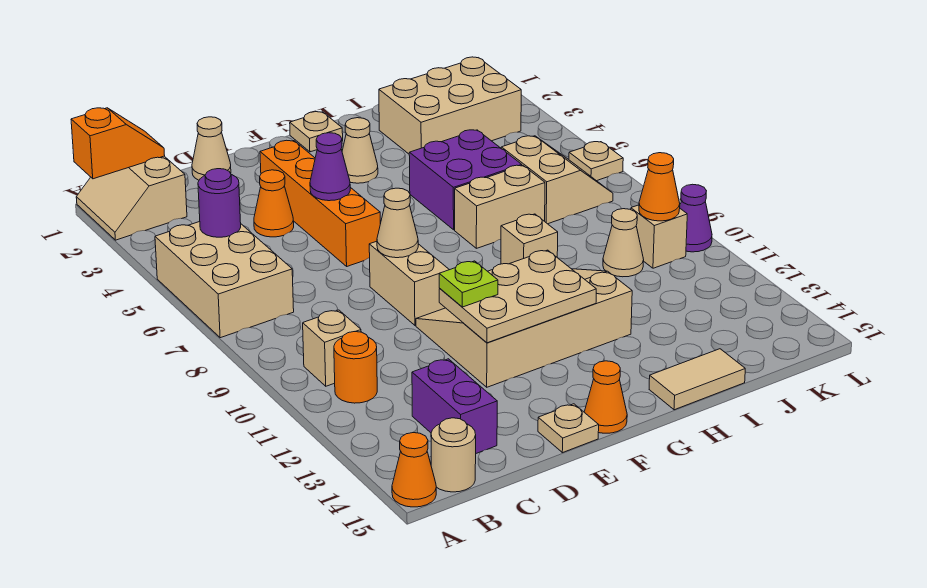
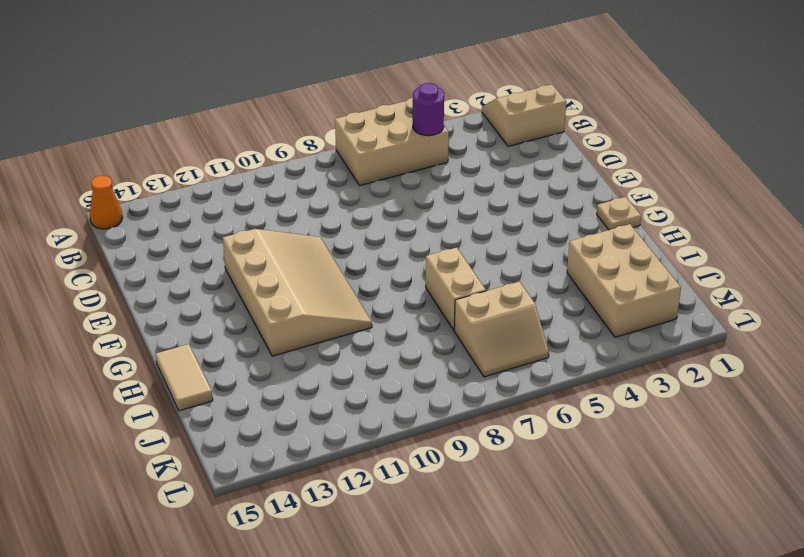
none -> tan brick B10 level 1
none -> orange round brick B11 level 1
none -> tan round brick B15 level 1
none -> purple brick C13:C14 level 1

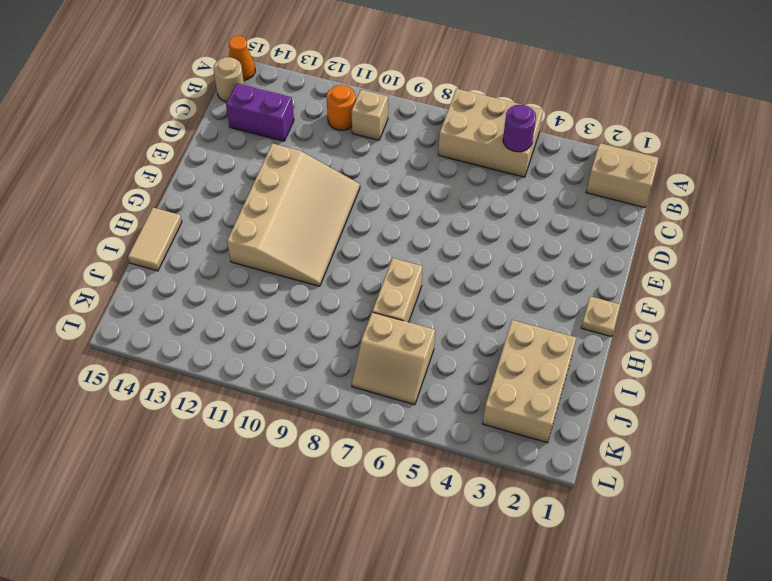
none -> tan cone D1 level 1
none -> orange cone D4 level 1
none -> orange brick E3:E6 level 1
none -> tan brick E8:E9 level 1

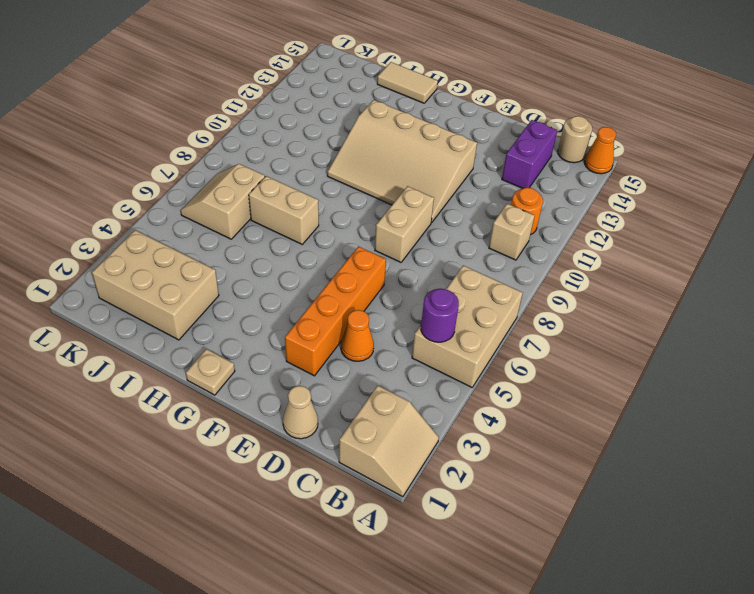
none -> tan plate E15 level 1
none -> orange cone F15 level 1
none -> tan cone G3 level 1
none -> purple brick H5:I6 level 1

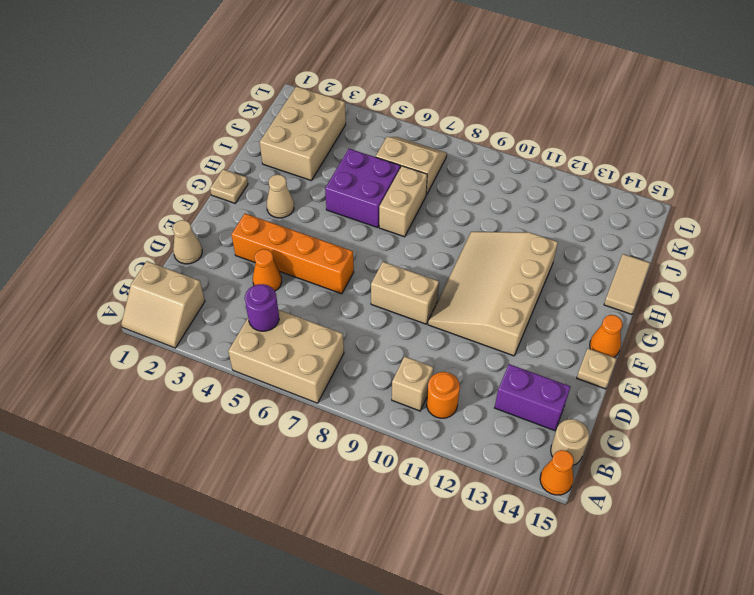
none -> tan brick H9 level 1
none -> tan cone J10 level 1
none -> tan brick K10 level 1
none -> tan plate L6 level 1

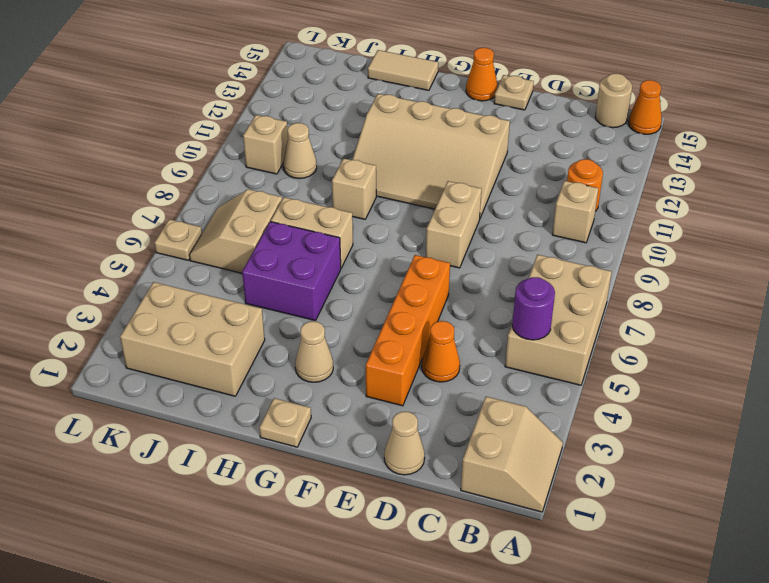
none -> purple brick C13:C14 level 1
none -> purple cone L10 level 1
none -> orange slope A1:B1 level 2 top A
none -> purple cone E5 level 2

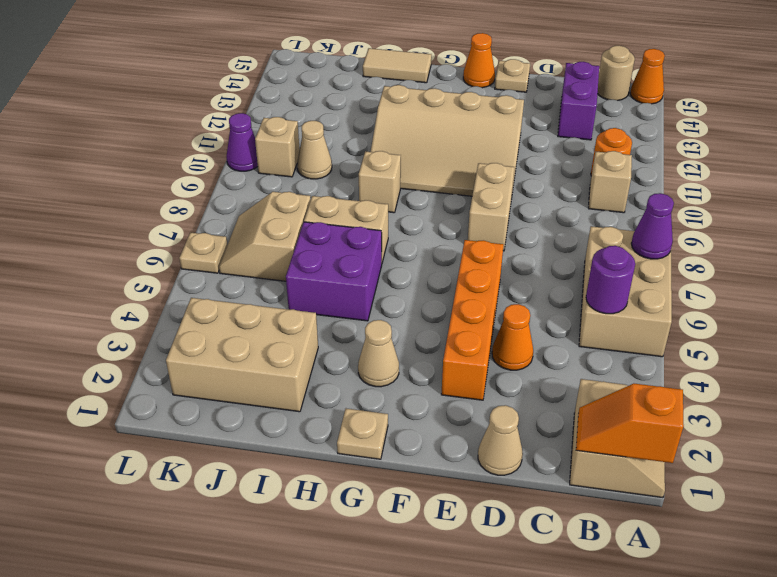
purple cone A7 level 2 -> purple cone E5 level 2
none -> tan cone E8 level 2
none -> tan plate E11:G12 level 2
none -> orange cone K10 level 2
none -> lime plate E11 level 3

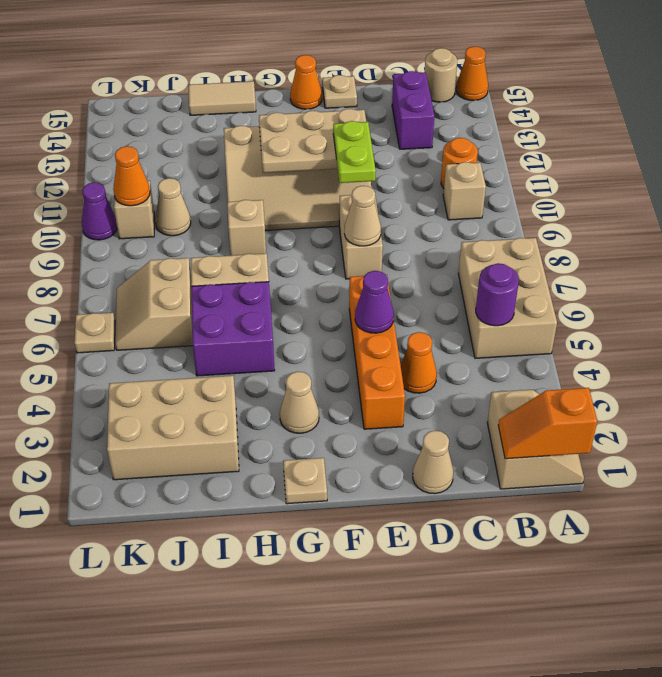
lime plate E10:E11 level 3 -> lime plate E11 level 3

